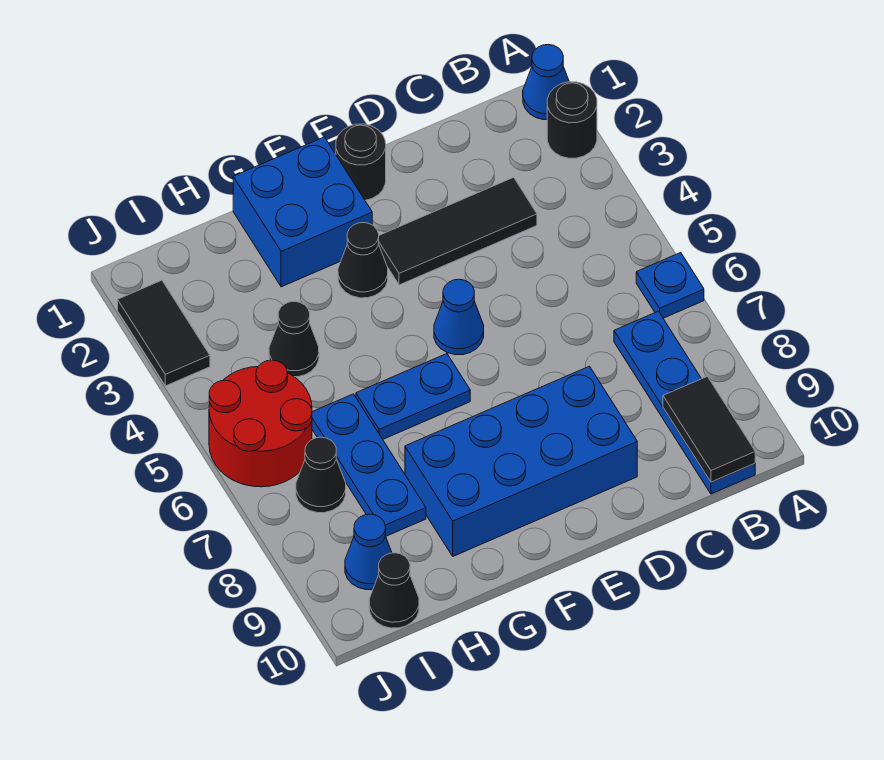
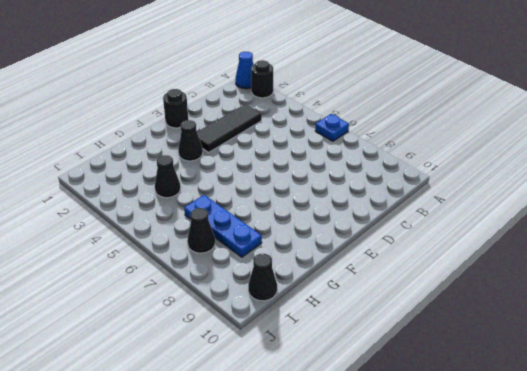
none -> blue plate B7:B10 level 1
none -> blue brick D8:G9 level 1
none -> blue cone E5 level 1

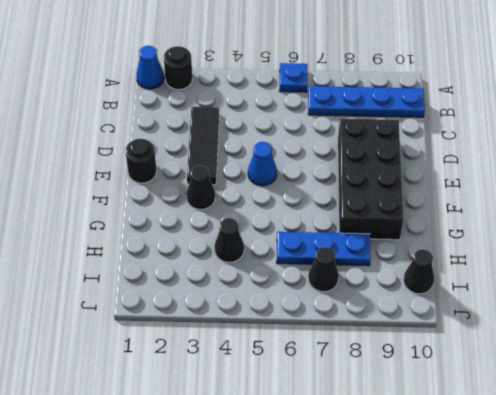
black brick D8:G9 level 1 -> blue brick D8:G9 level 1
none -> blue brick F1:G2 level 1
none -> blue plate F6:G6 level 1
none -> red round brick I5:J6 level 1

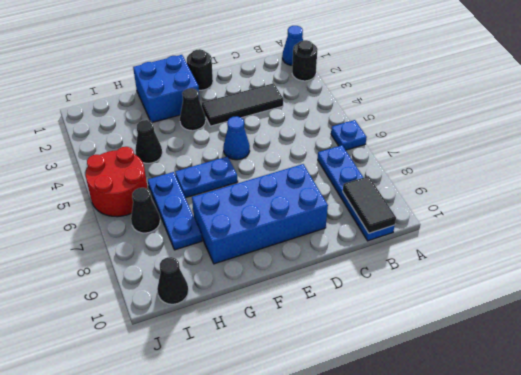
none -> blue cone I9 level 1
none -> black tile J2:J3 level 1

